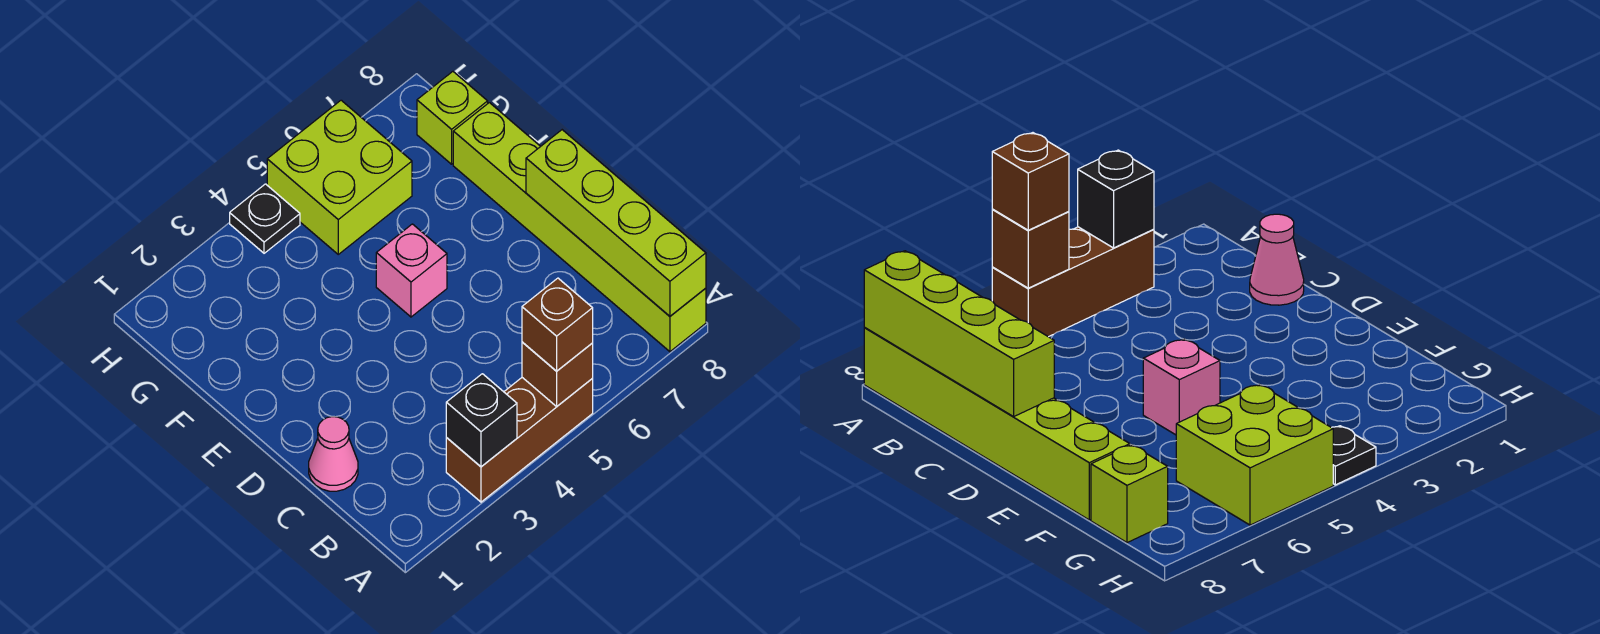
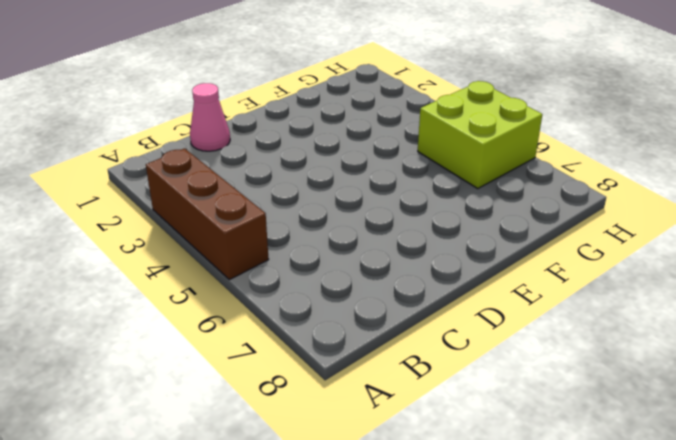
none -> lime brick A8:F8 level 1
none -> pink brick E5 level 1

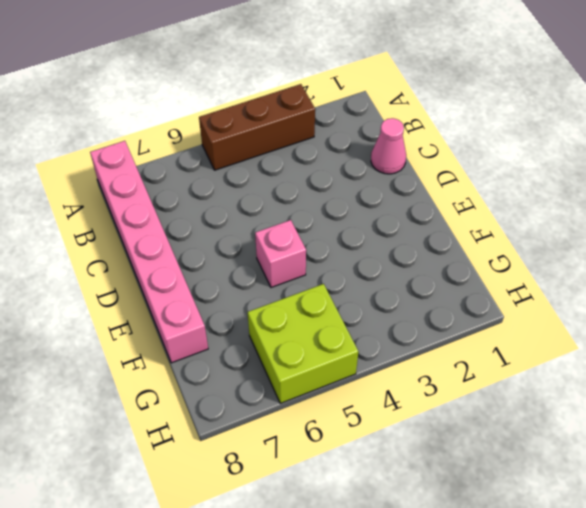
pink brick A8:F8 level 1 -> lime brick A8:F8 level 1
none -> lime brick G8 level 1
none -> black plate H4 level 1

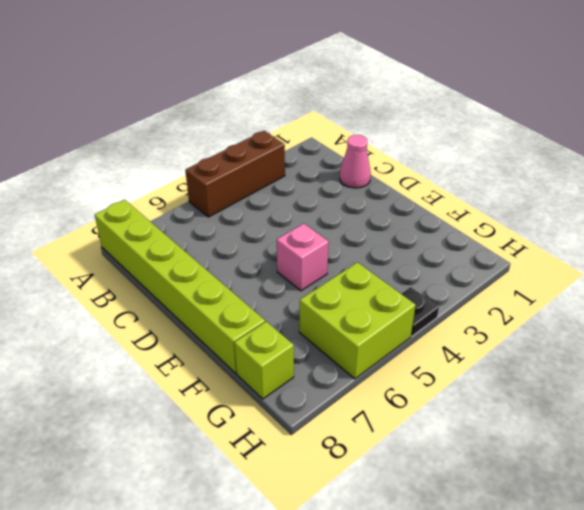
none -> black brick A3 level 2
none -> brown brick A5 level 2

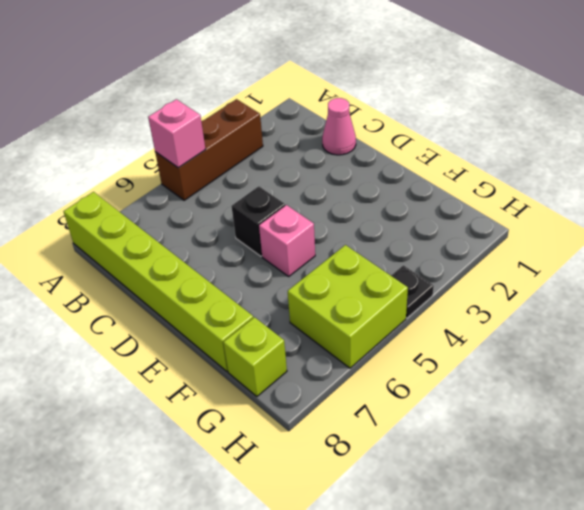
pink brick A5 level 2 -> brown brick A5 level 2
black brick D5 level 1 -> black brick A3 level 2
none -> lime brick A8:D8 level 2
none -> brown brick A5 level 3

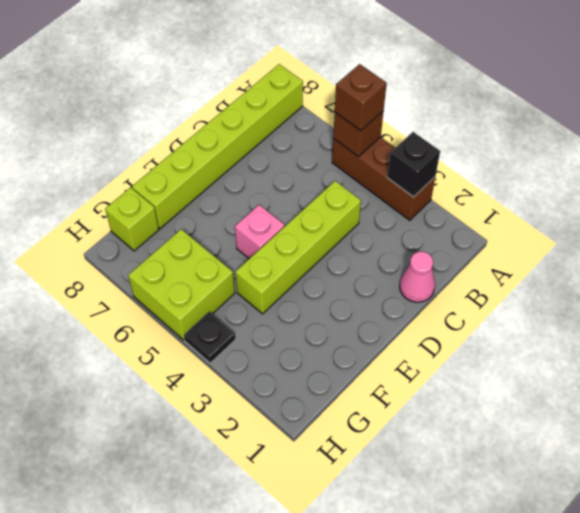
lime brick C4:F4 level 1 -> lime brick A8:D8 level 2

